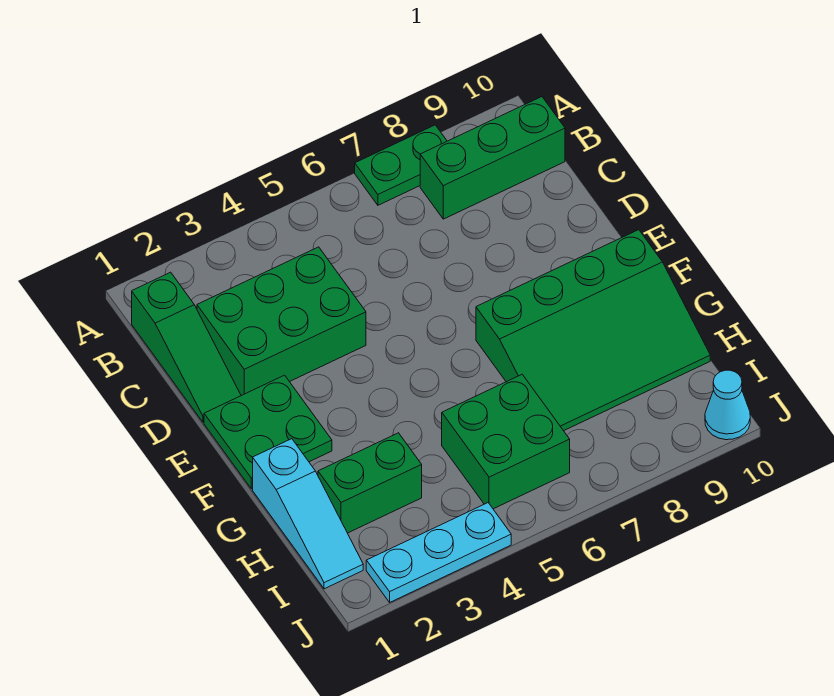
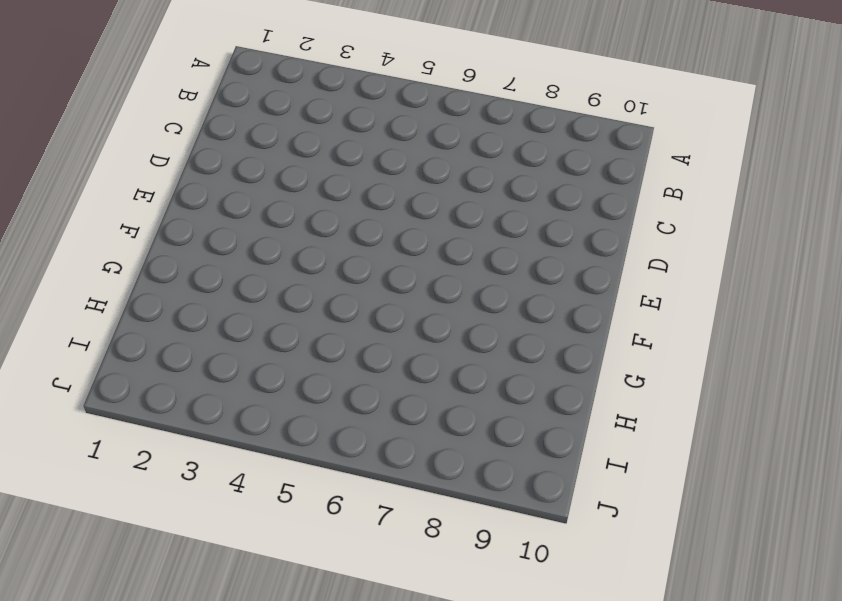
none -> green plate A7:A8 level 1
none -> green slope B1:D1 level 1 top B

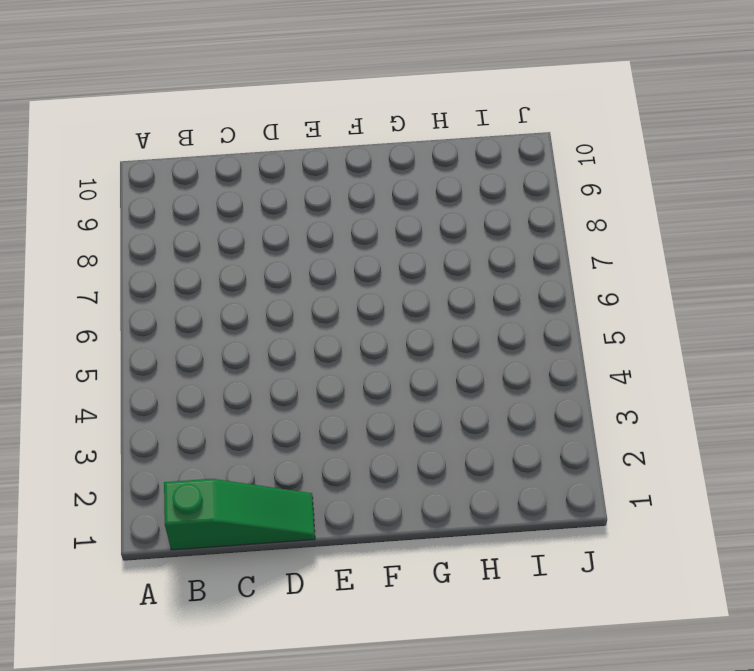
none -> green plate A7:A8 level 1
none -> green brick B8:B10 level 1

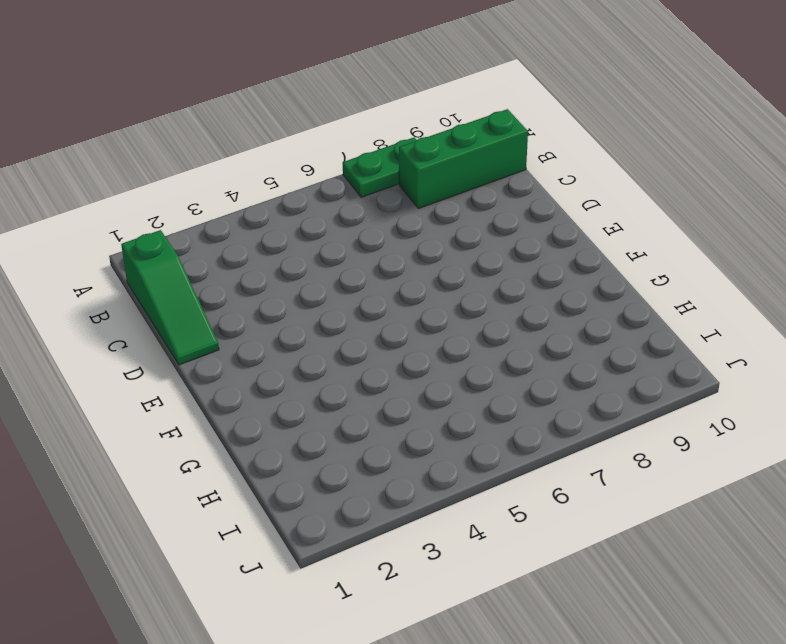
none -> green brick C2:D4 level 1
none -> green plate E1:F2 level 1

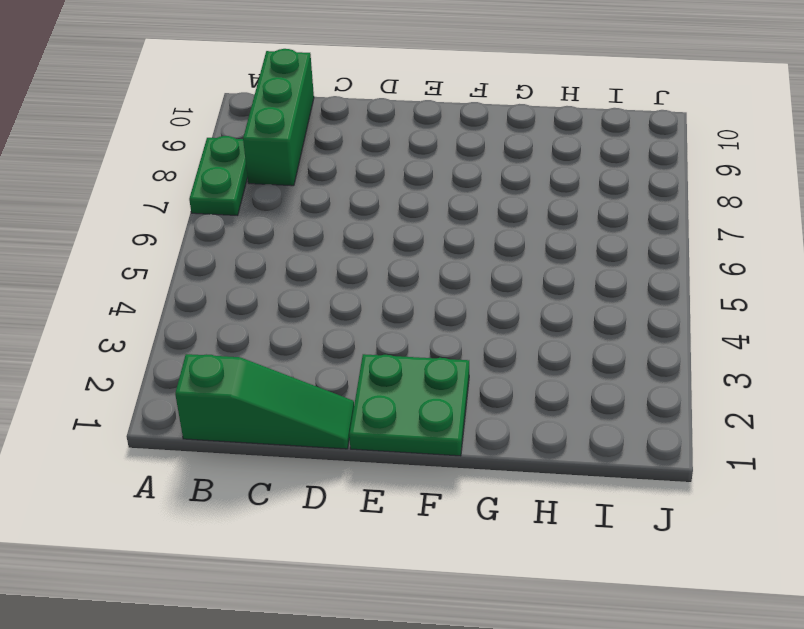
none -> green brick C2:D4 level 1
none -> green slope F7:H10 level 1 top F

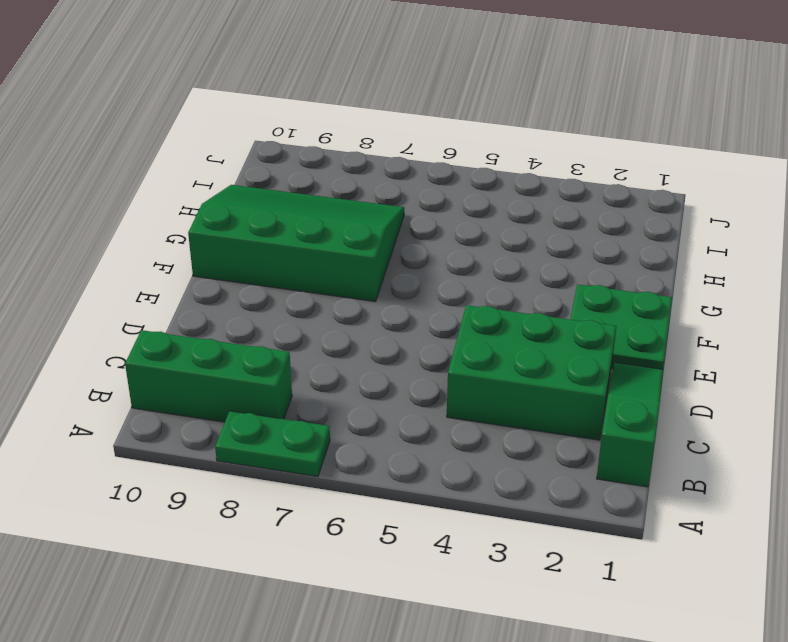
none -> cyan slope G1:I1 level 1 top G
none -> green brick H2:H3 level 1

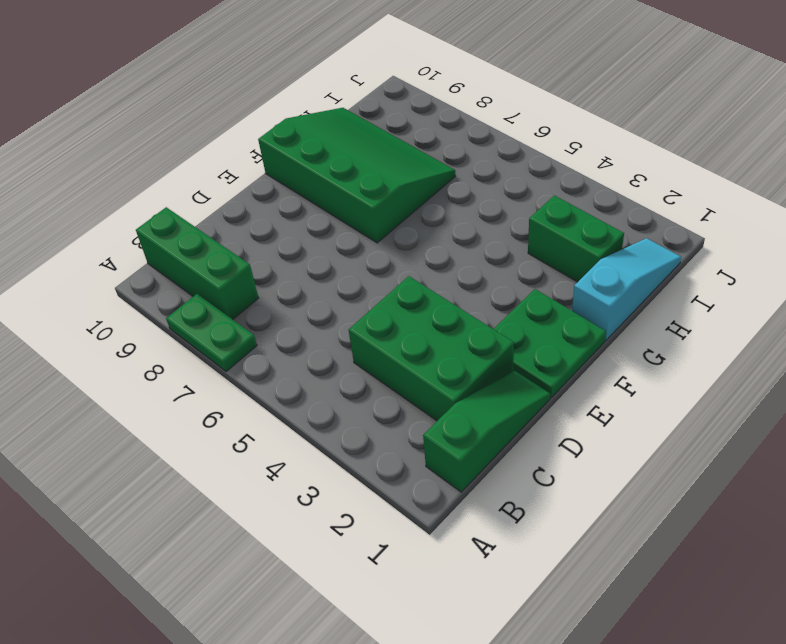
none -> green brick H5:I6 level 1
none -> cyan plate J2:J4 level 1

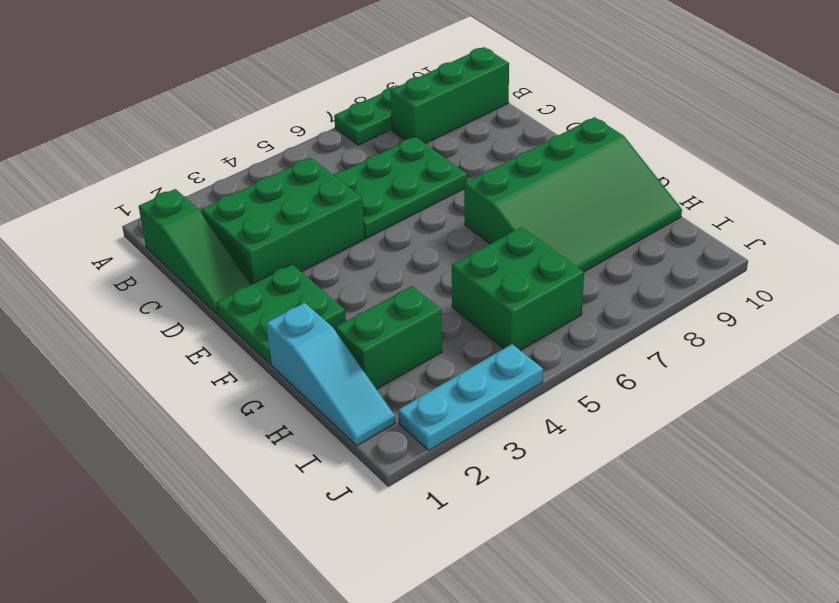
green plate C5:D7 level 1 -> none
none -> cyan cone J10 level 1

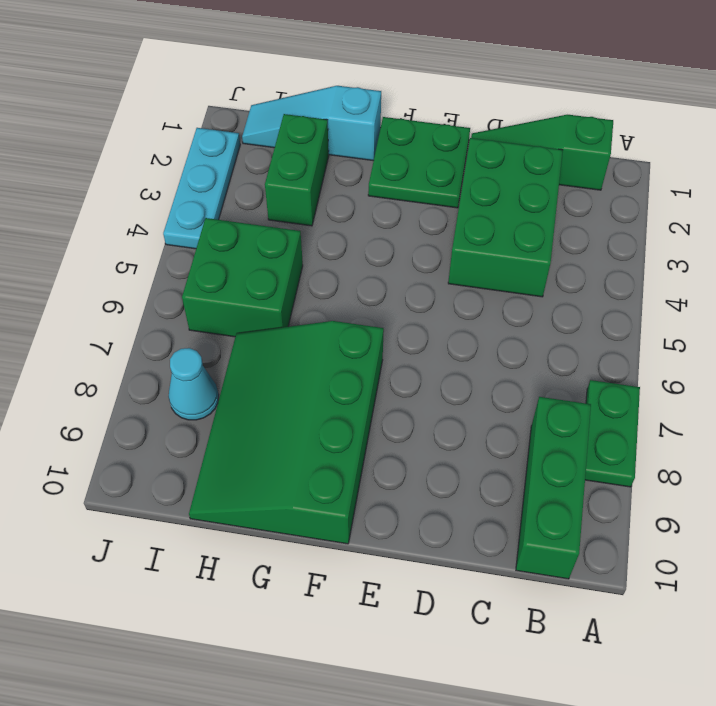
cyan cone I8 level 1 -> cyan cone J10 level 1

